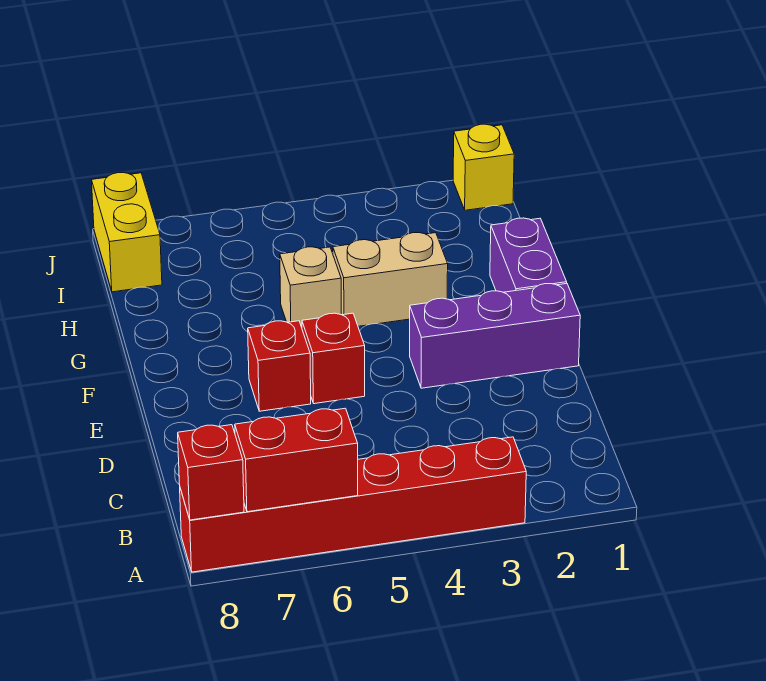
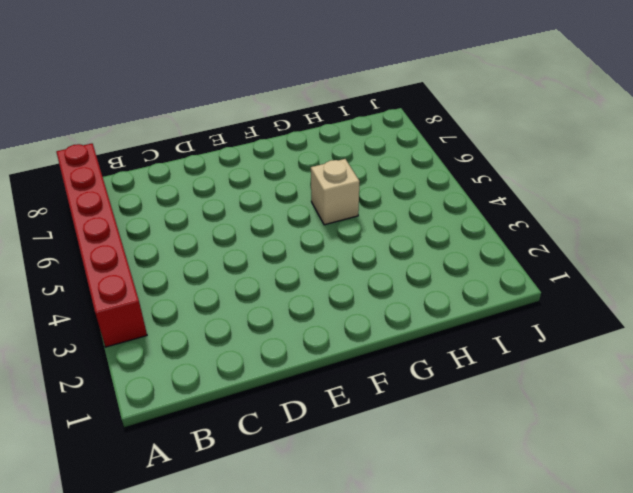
none -> purple brick E1:E3 level 1
none -> red brick E5 level 1

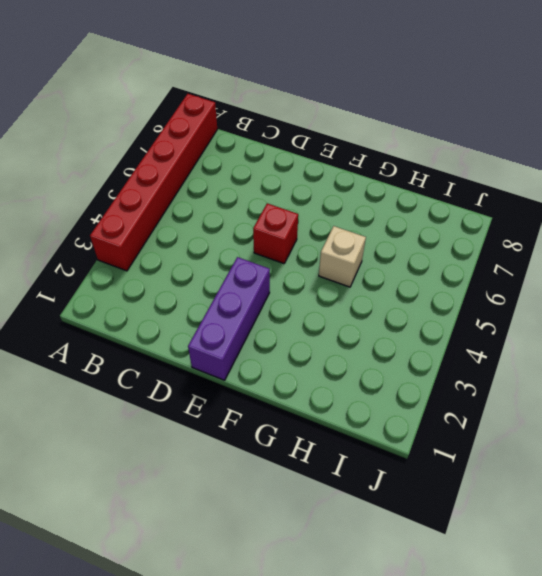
none -> red brick E6 level 1
none -> purple brick F1:G1 level 1

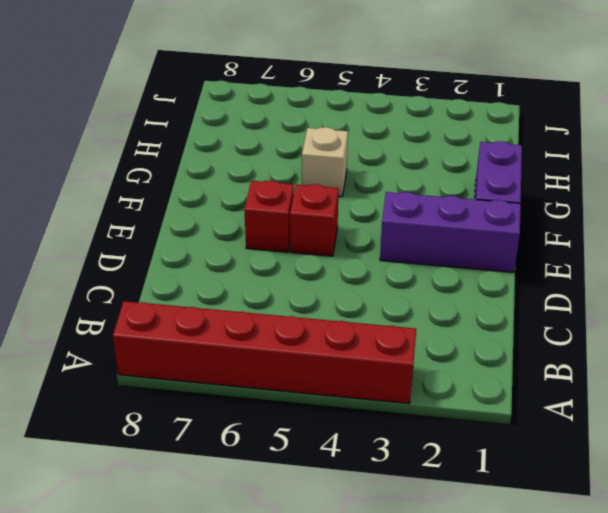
none -> tan brick G3:G4 level 1
none -> yellow brick I8:J8 level 1

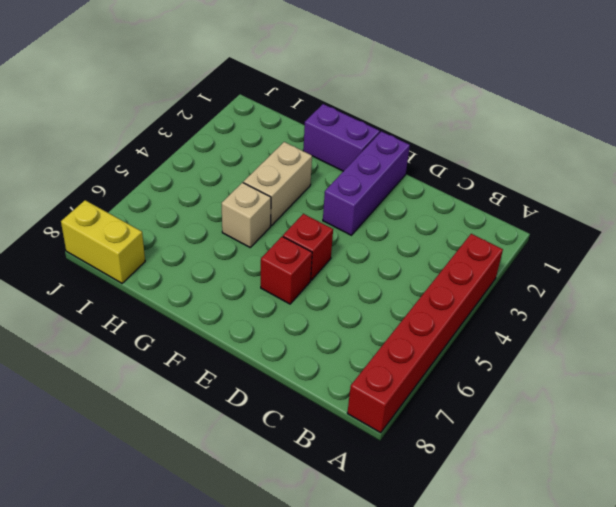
none -> yellow brick J1 level 1
none -> red brick A6:A7 level 2

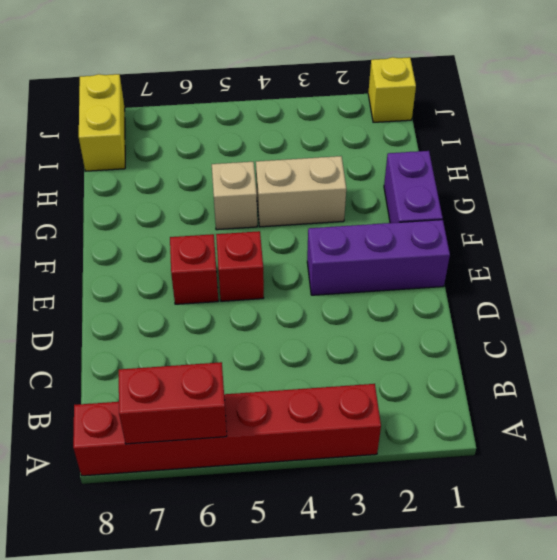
none -> red brick A8 level 2

